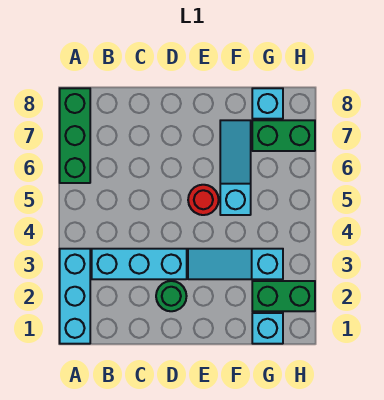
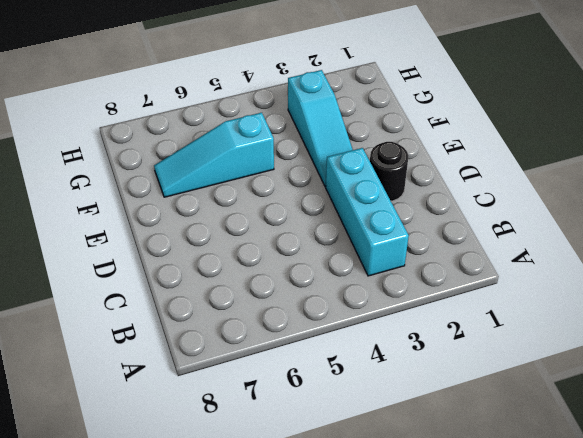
black round brick D2 level 1 -> green round brick D2 level 1
none -> cyan brick A1:A3 level 1
none -> green brick A6:A8 level 1

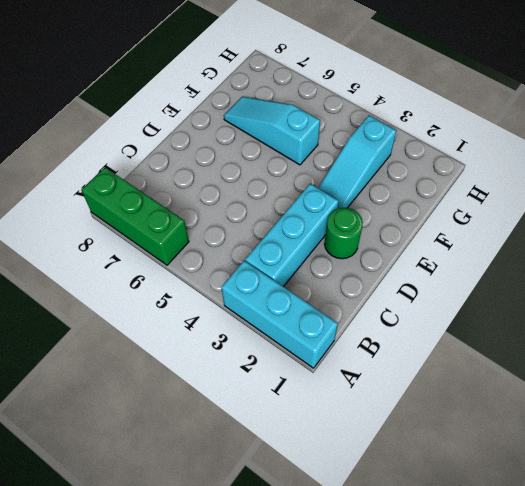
none -> red round brick E5 level 1
none -> cyan brick G1 level 1

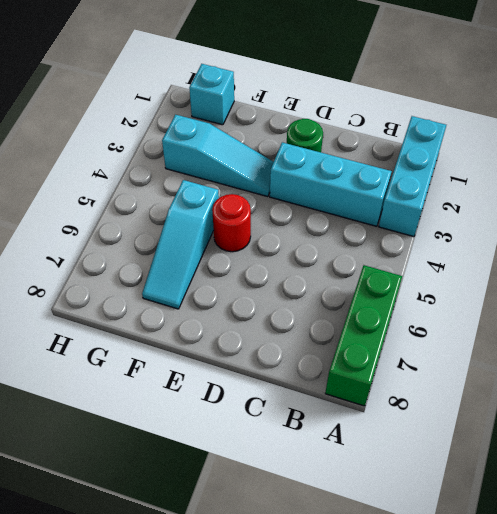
none -> green brick G2:H2 level 1
none -> green brick G7:H7 level 1

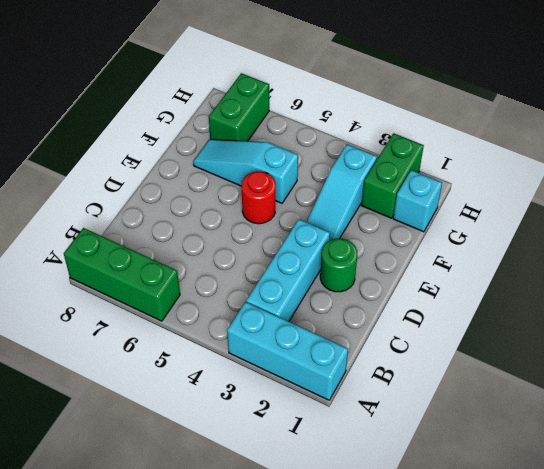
none -> cyan brick G8 level 1

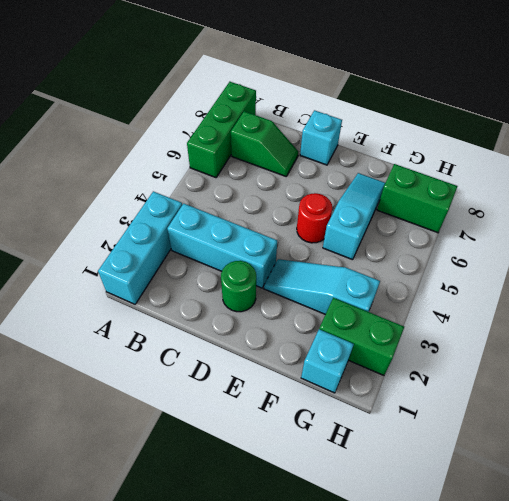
green slope B7:C7 level 1 top B -> none
cyan brick D8 level 1 -> cyan brick G8 level 1

